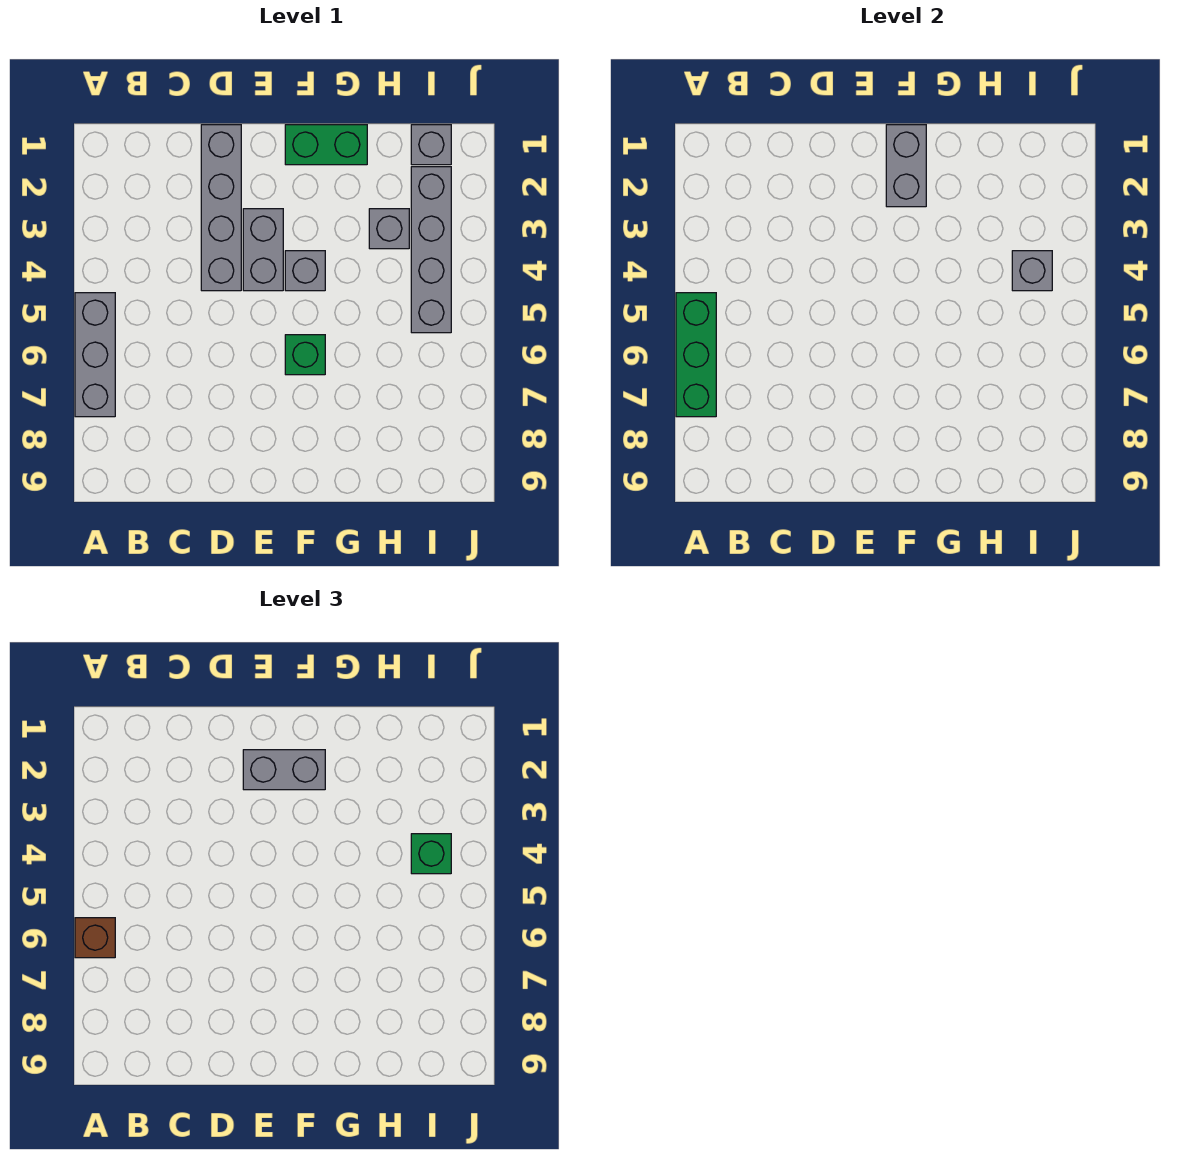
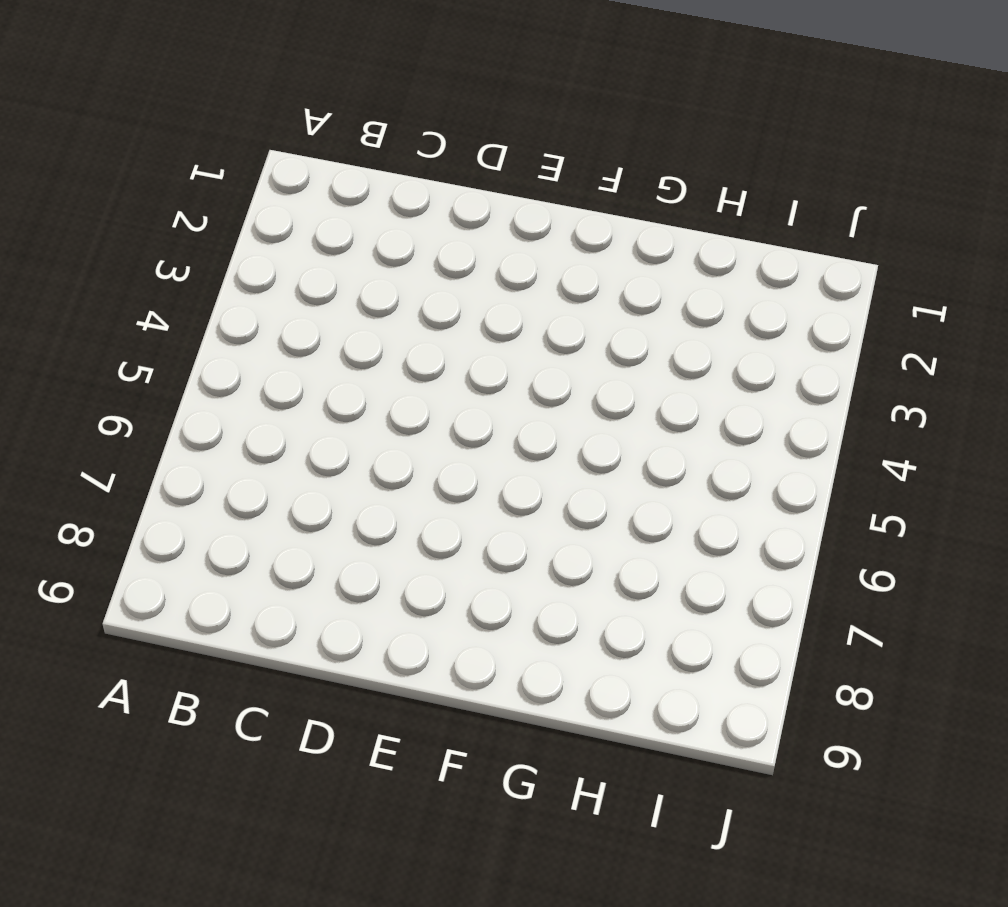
none -> grey brick A5:A7 level 1
none -> grey brick D1:D4 level 1
none -> grey brick E3:E4 level 1

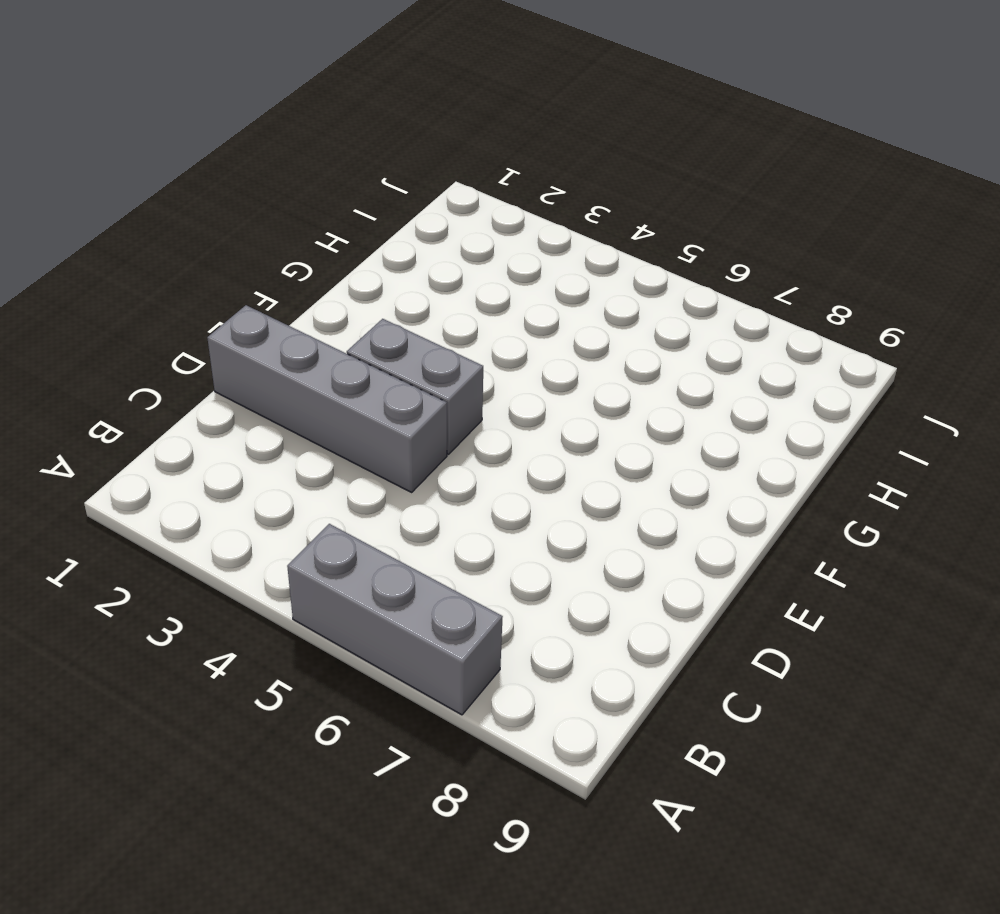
none -> green brick F1:G1 level 1
none -> grey brick F4 level 1
none -> green brick F6 level 1

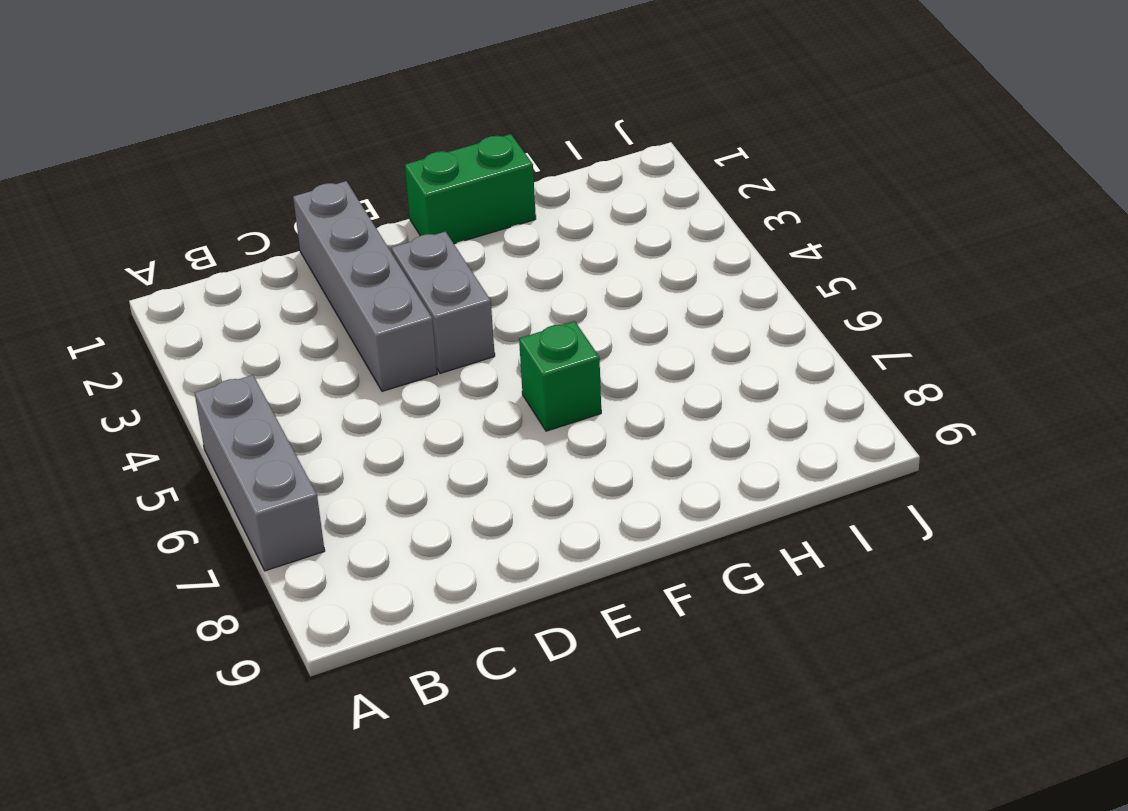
none -> grey brick F4 level 1
none -> grey brick H3 level 1
none -> grey brick I1 level 1

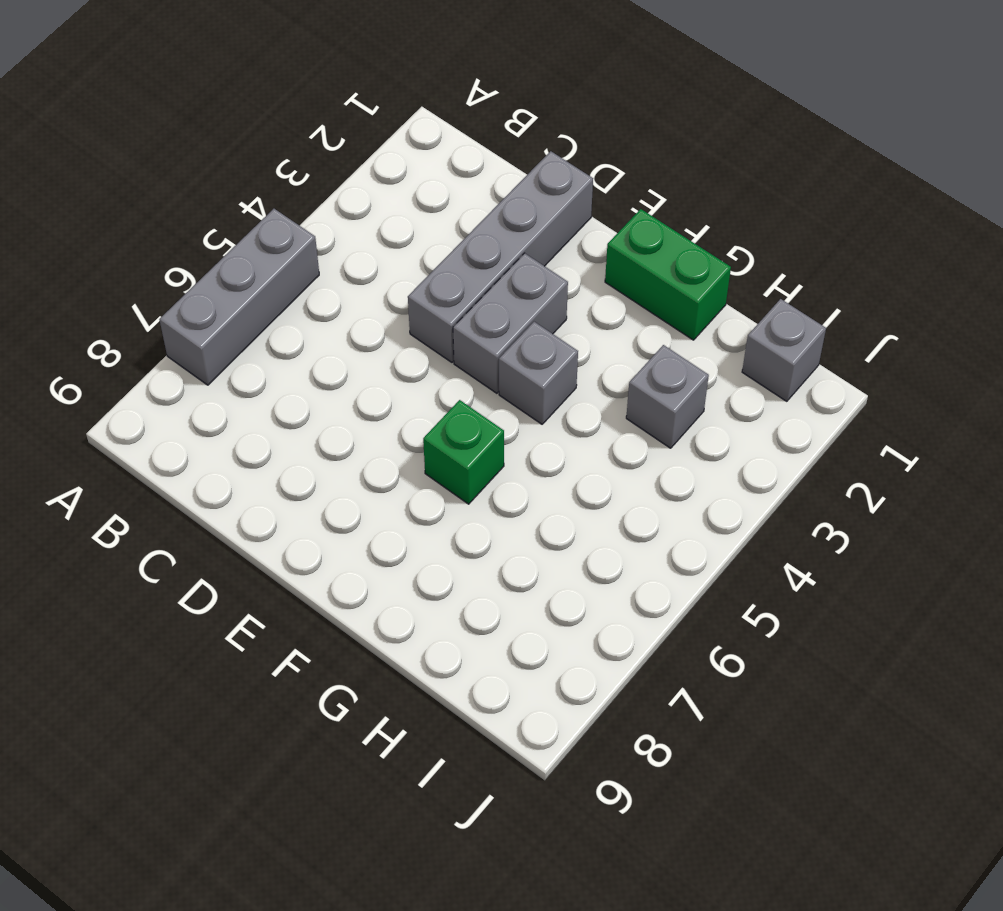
none -> grey brick I2:I5 level 1
none -> green brick A5:A7 level 2
none -> grey brick F1:F2 level 2

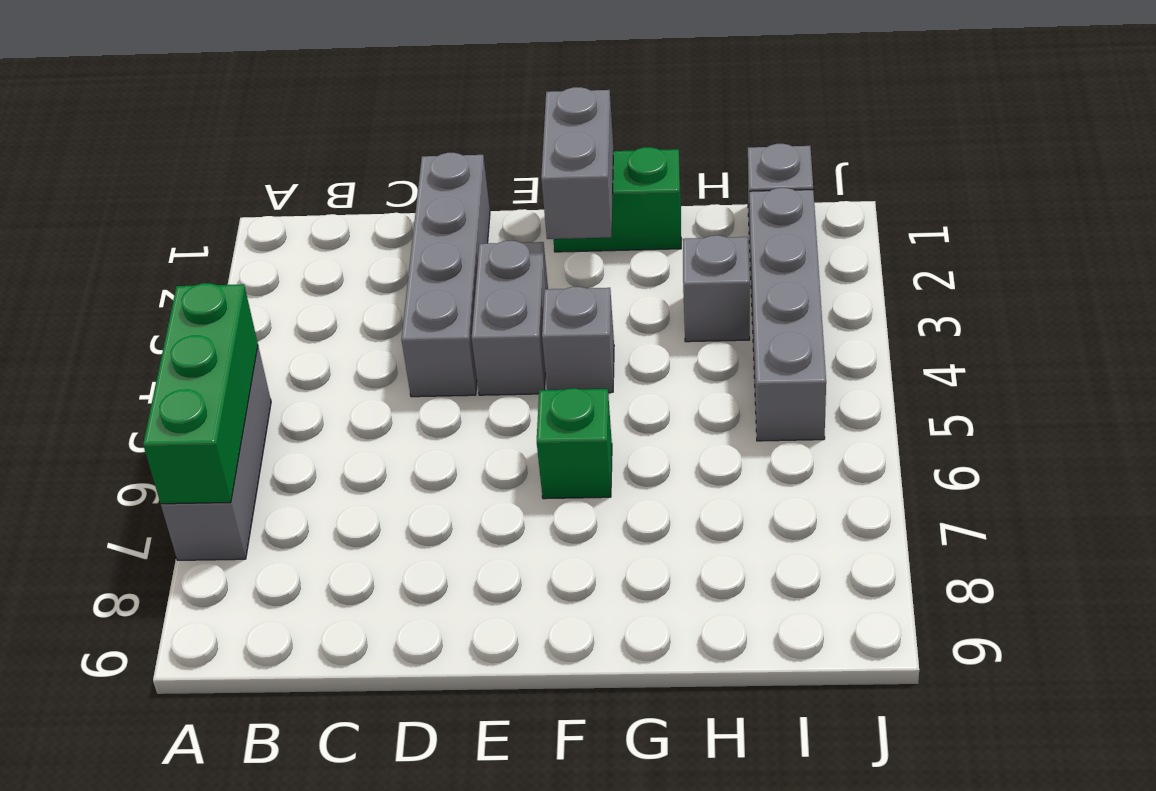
none -> grey brick I4 level 2
none -> brown brick A6 level 3
none -> grey brick E2:F2 level 3

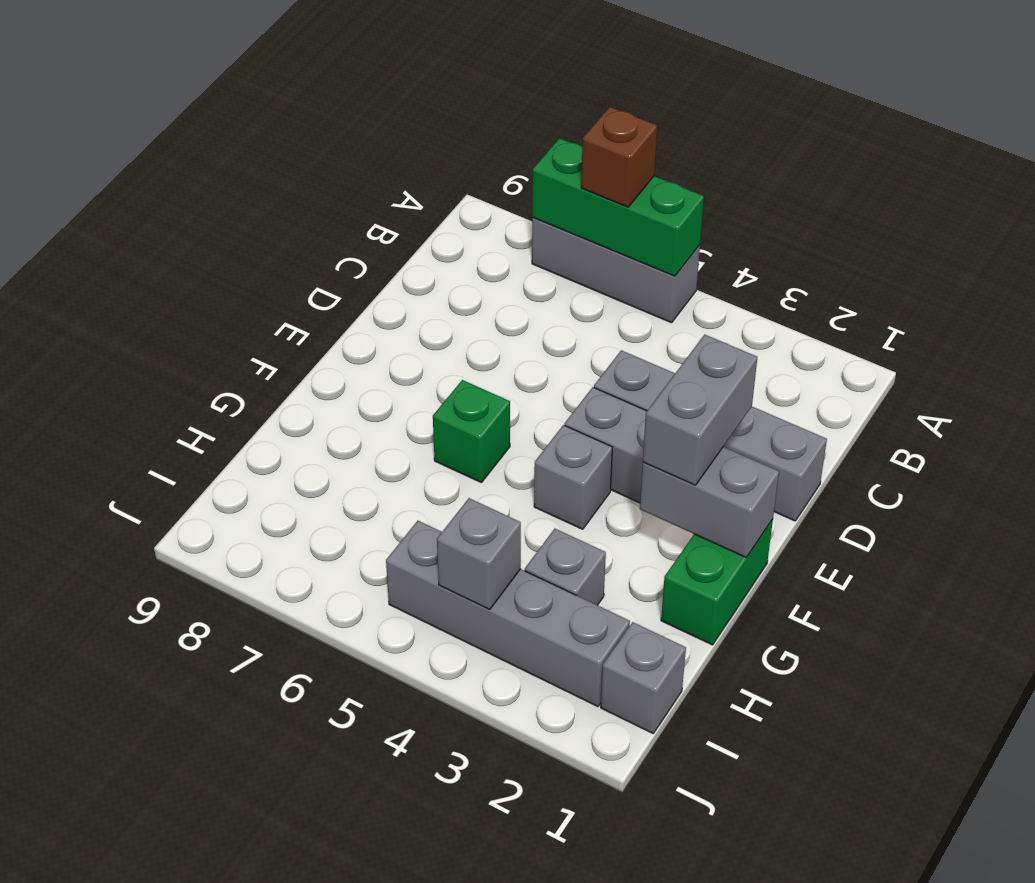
none -> green brick I4 level 3

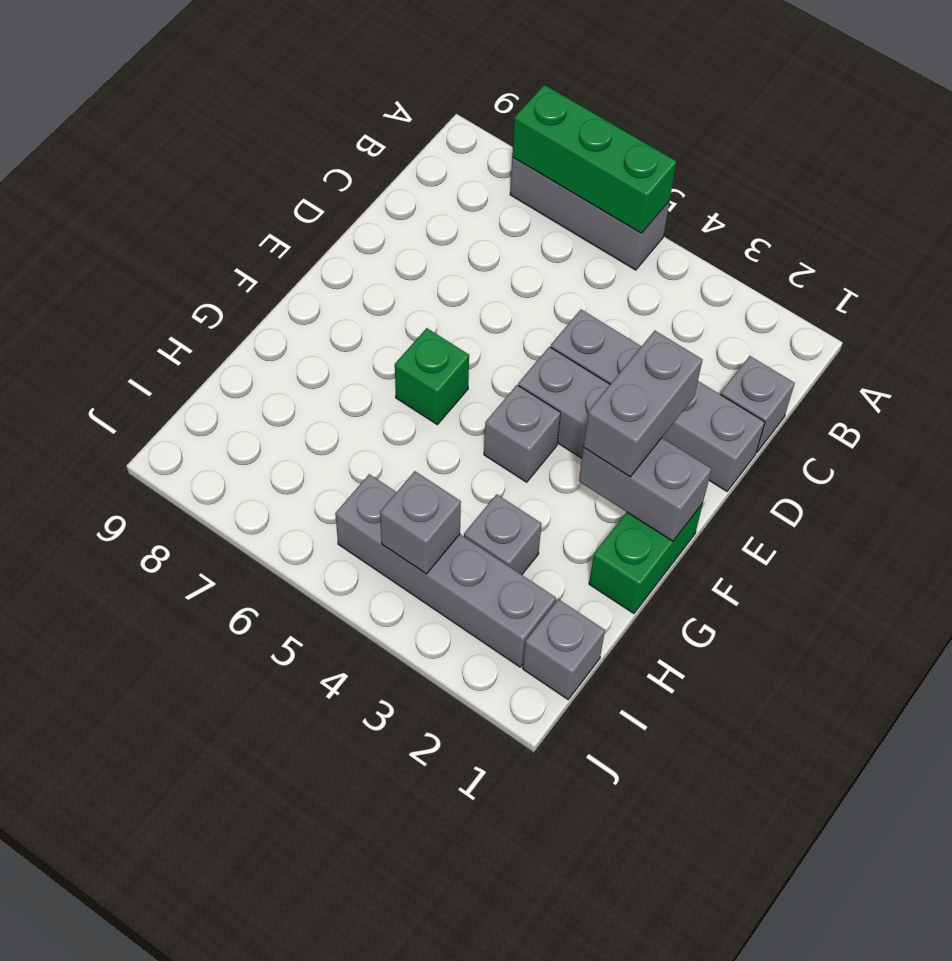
grey brick C1 level 1 -> none
none -> brown brick A6 level 3
none -> green brick I4 level 3

